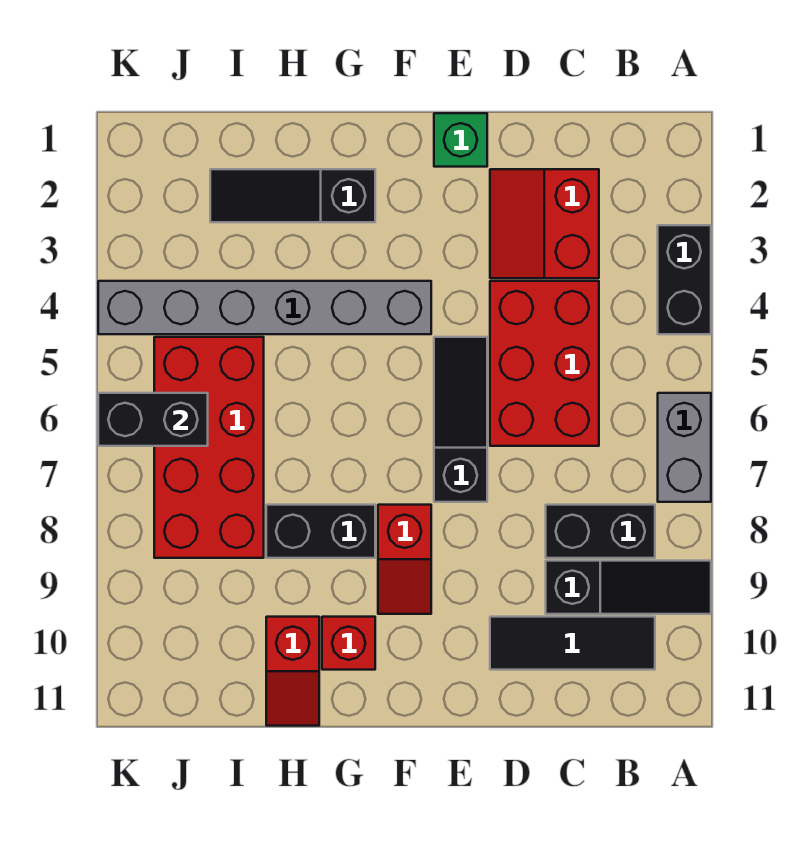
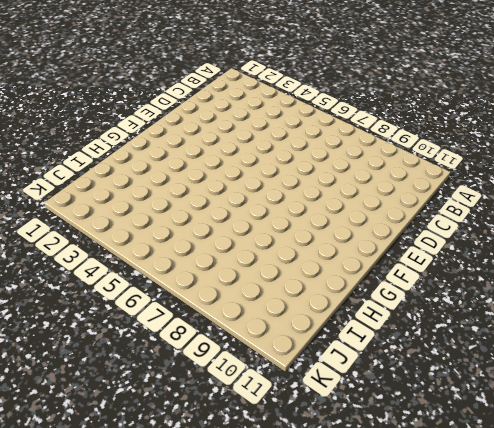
none -> black brick A3:A4 level 1
none -> grey brick A6:A7 level 1
none -> black slope A9:C9 level 1 top C

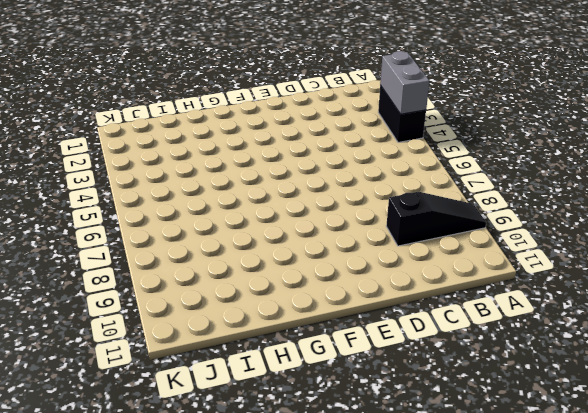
grey brick A3:A4 level 2 -> grey brick A6:A7 level 1
none -> black brick B8:C8 level 1
none -> black tile B10:D10 level 1
none -> red slope C2:D3 level 1 top C

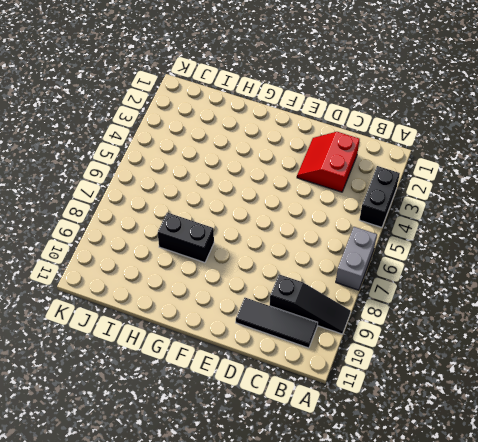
none -> black brick B8:C8 level 1
none -> red brick C4:D6 level 1
none -> green brick E1 level 1

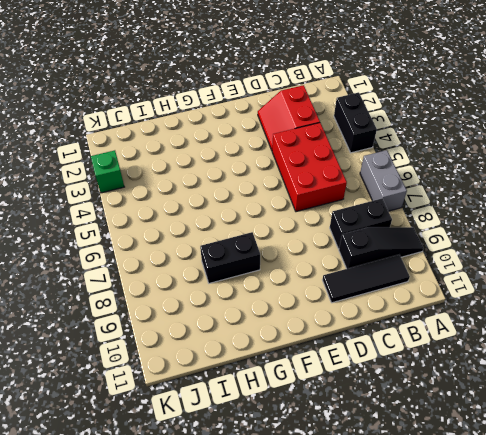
green brick K3 level 1 -> green brick E1 level 1
none -> black slope E5:E7 level 1 top 7
none -> grey brick F4:K4 level 1
none -> red slope F8:F9 level 1 top 8

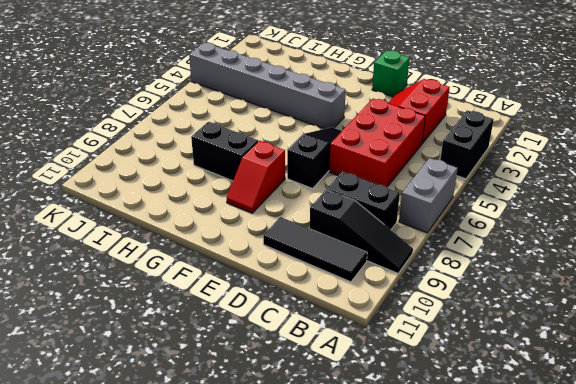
none -> black slope G2:I2 level 1 top G
none -> red brick G10 level 1
none -> red slope H10:H11 level 1 top 10

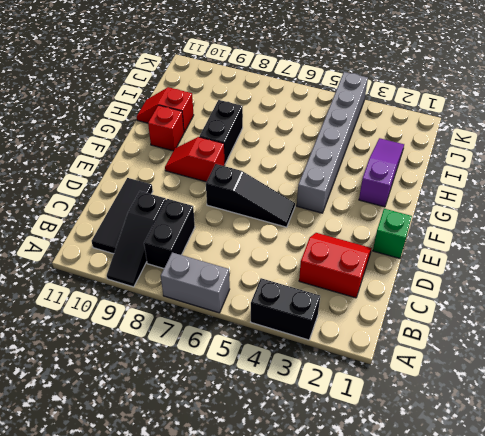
purple slope G2:I2 level 1 top G -> black slope G2:I2 level 1 top G
none -> red brick C4:D6 level 1
none -> red brick I5:J8 level 1
none -> black brick J6:K6 level 2

